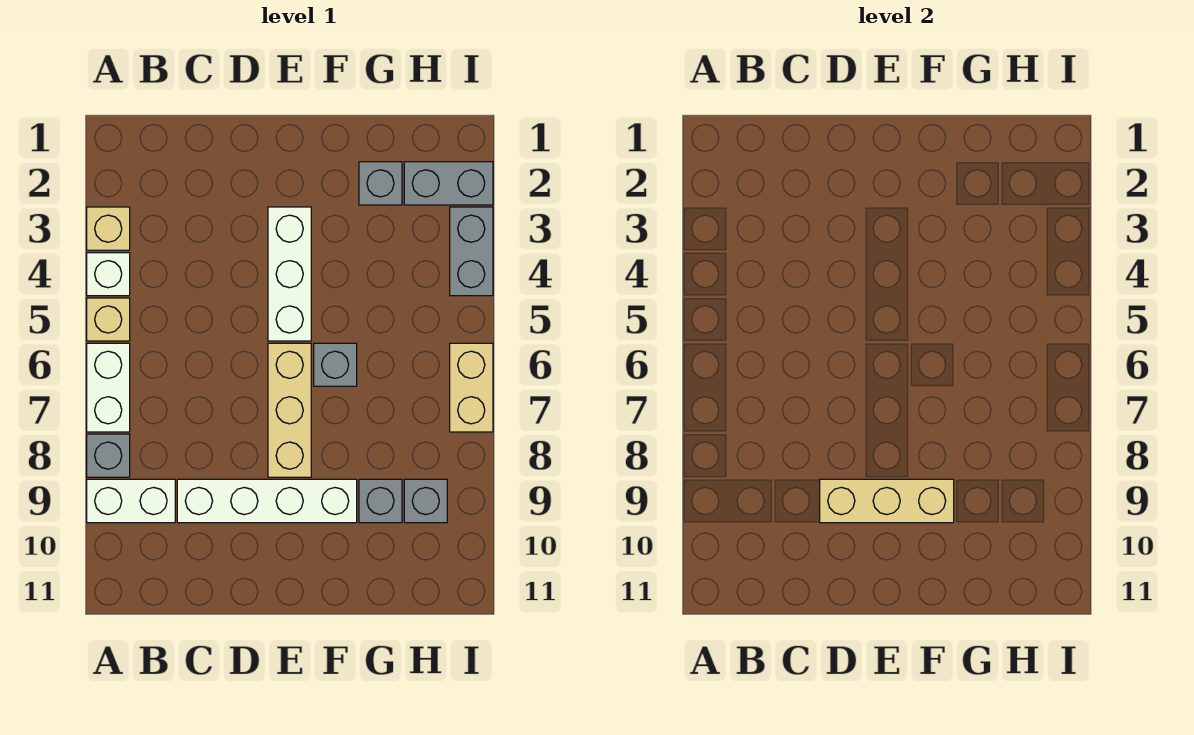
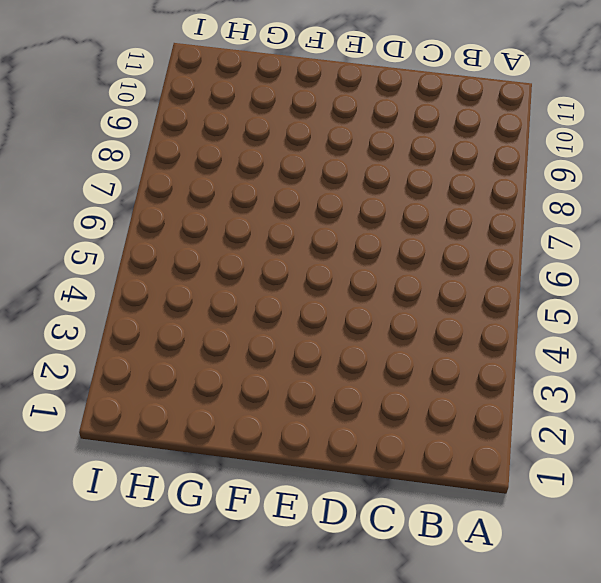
none -> tan brick A3 level 1
none -> white brick A4 level 1
none -> tan brick A5 level 1

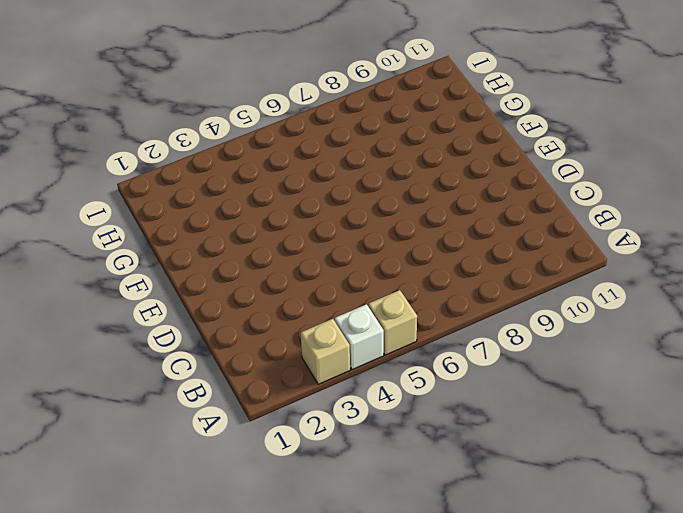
none -> white brick A6:A7 level 1
none -> grey brick A8 level 1
none -> white brick A9:B9 level 1

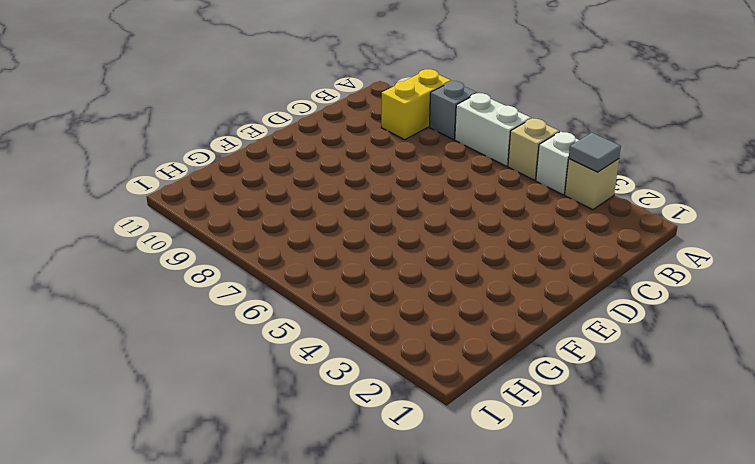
grey tile A3 level 2 -> none
yellow brick A9:B9 level 1 -> white brick A9:B9 level 1
none -> white brick C9:F9 level 1
none -> white brick E3:E5 level 1
none -> tan brick E6:E8 level 1

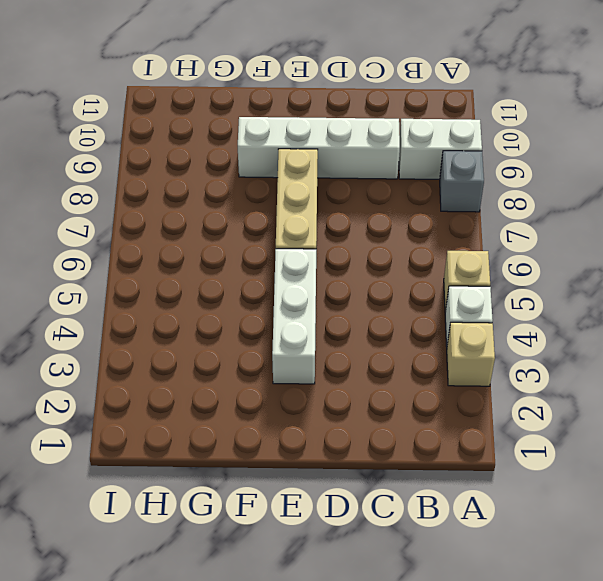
none -> white brick A6:A7 level 1
none -> grey brick F6 level 1
none -> grey brick G2 level 1

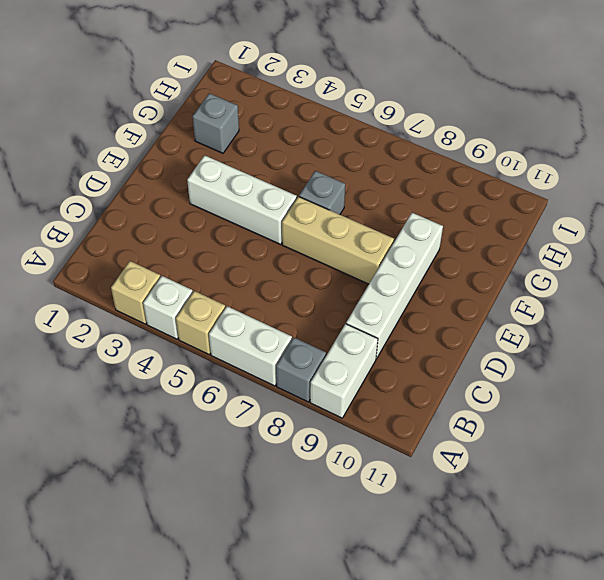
none -> grey brick G9 level 1
none -> grey brick H2:I2 level 1
none -> grey brick H9 level 1

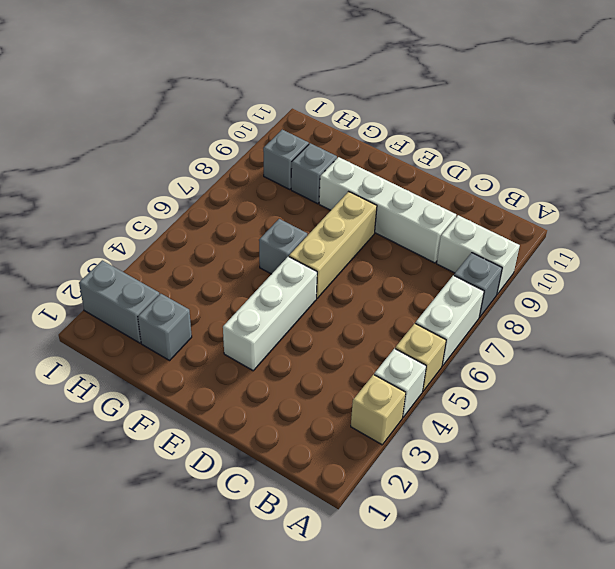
none -> grey brick I3:I4 level 1
none -> tan brick I6:I7 level 1
none -> tan brick D9:F9 level 2

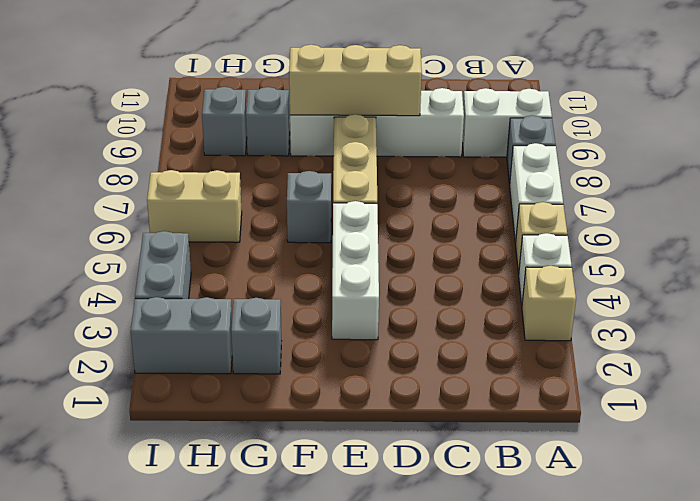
tan brick H6:I6 level 1 -> tan brick I6:I7 level 1

